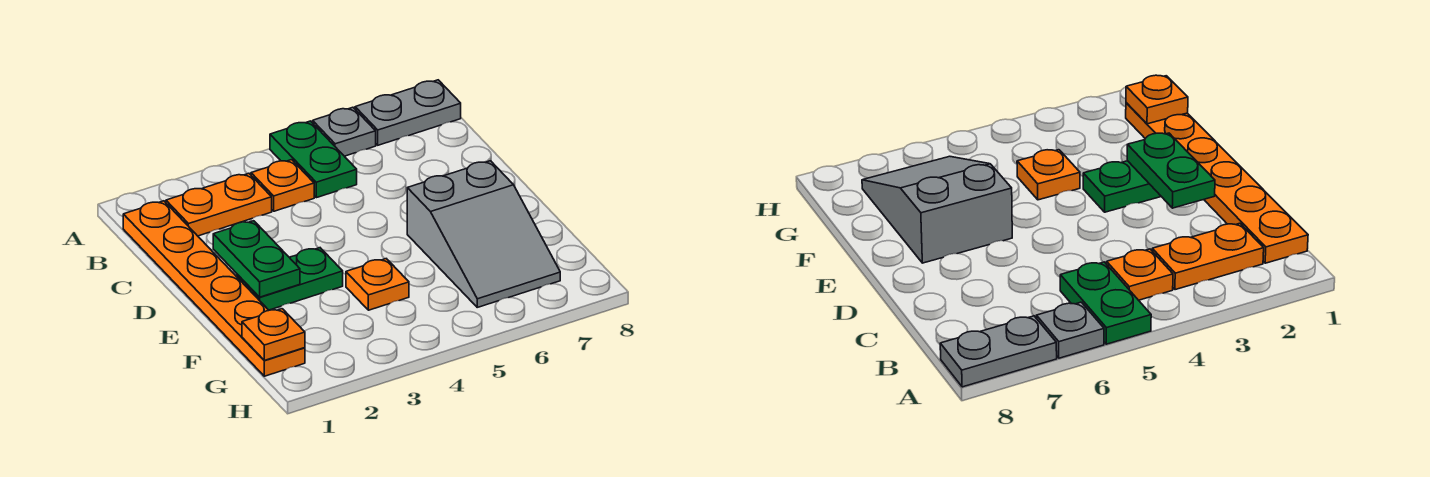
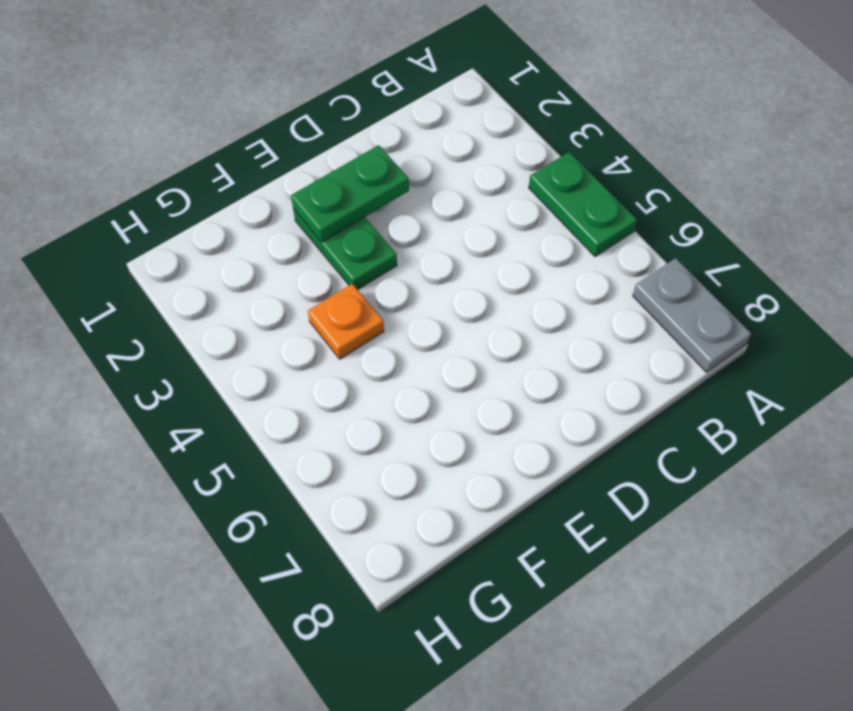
green plate A4:A5 level 1 -> green plate A5:B5 level 1
none -> grey plate A6 level 1
none -> orange plate B1:G1 level 1

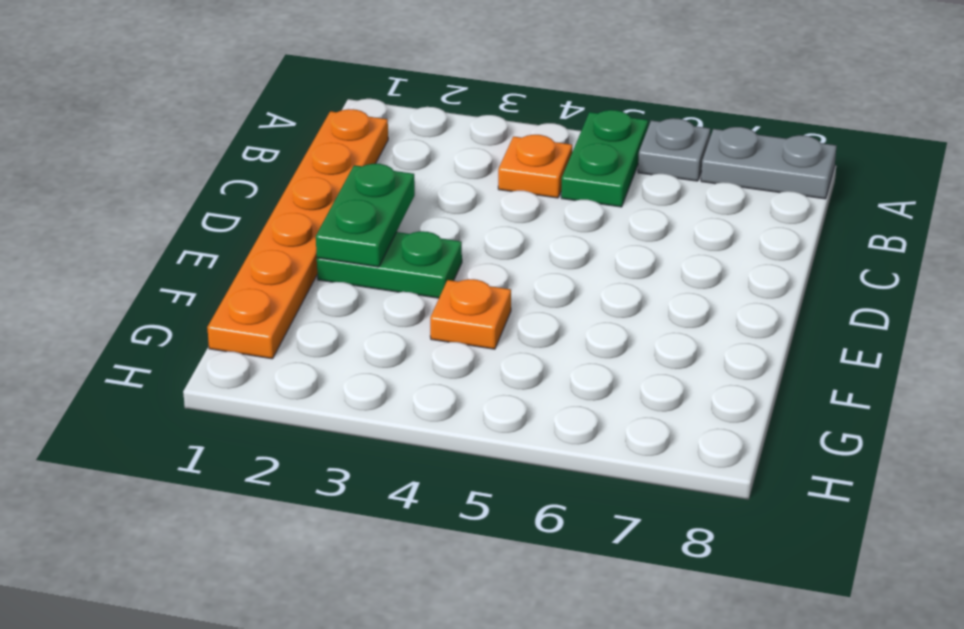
none -> orange plate B2:B3 level 1
none -> grey slope E6:G7 level 1 top E

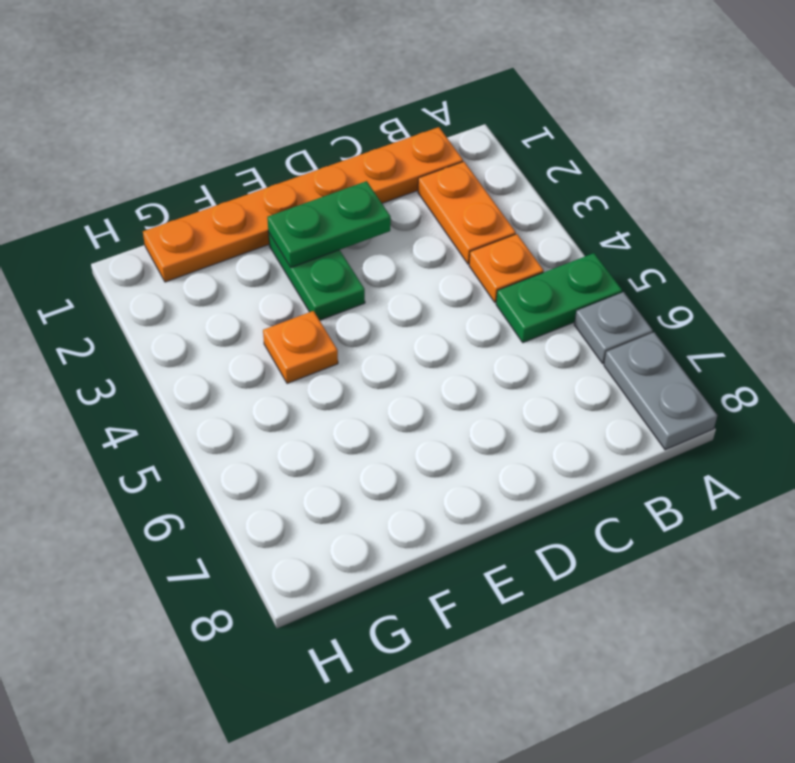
none -> grey slope E6:G7 level 1 top E
none -> orange plate G1 level 2

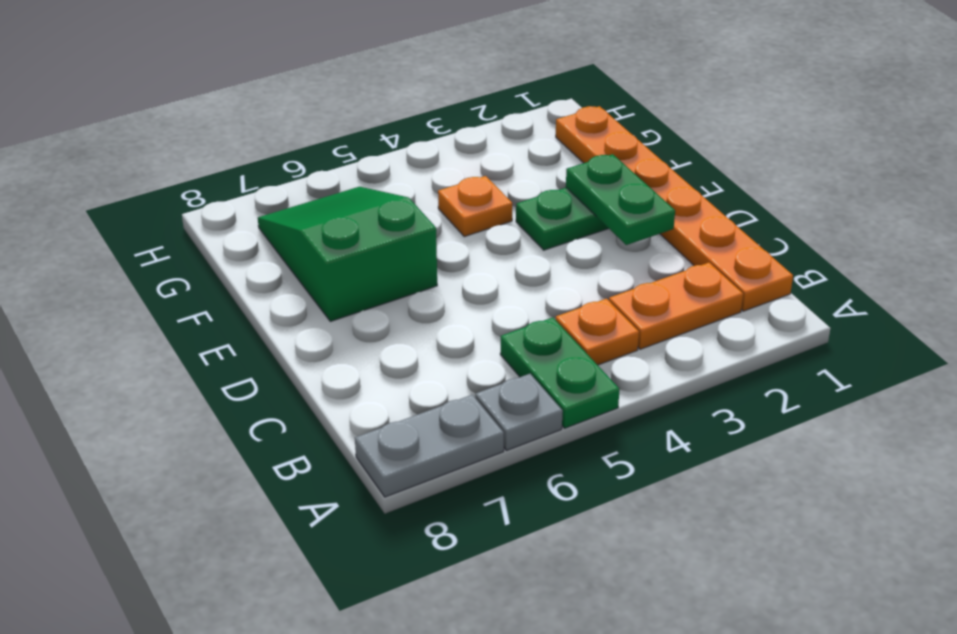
green slope E6:G7 level 1 top E -> grey slope E6:G7 level 1 top E
none -> orange plate G1 level 2

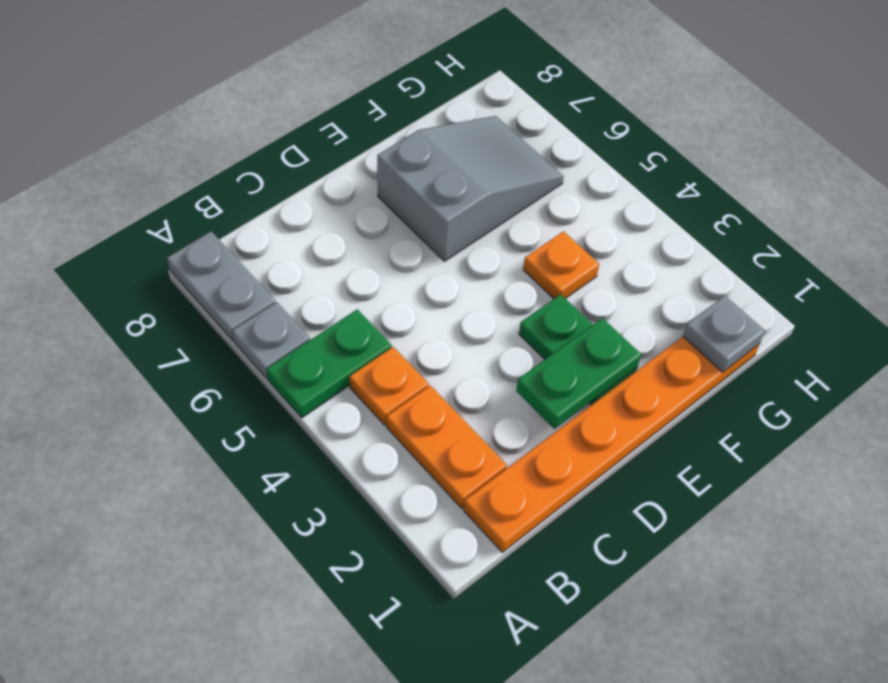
grey plate G1 level 2 -> orange plate G1 level 2

